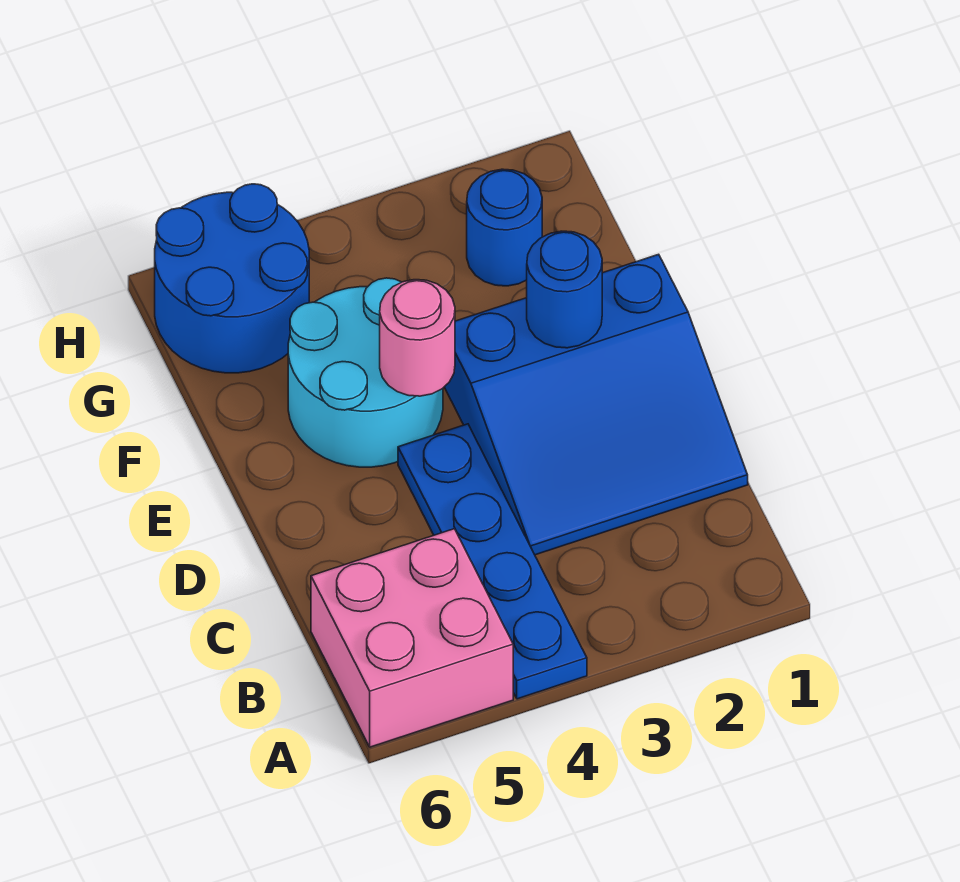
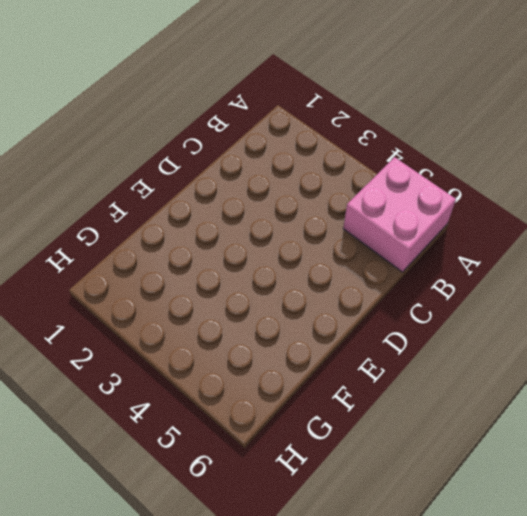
none -> blue plate A4:D4 level 1
none -> blue slope C1:E3 level 1 top E

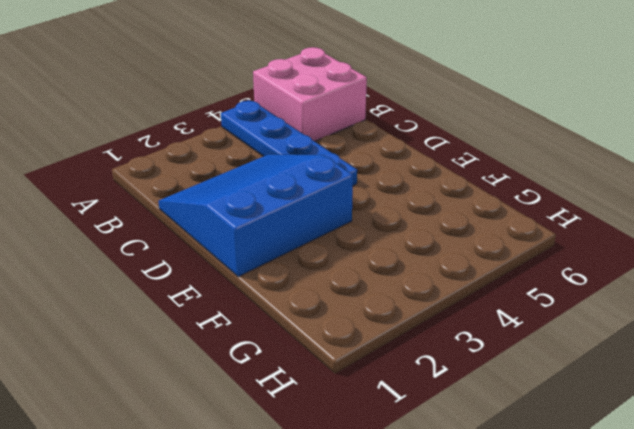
none -> cyan round brick E4:F5 level 1
none -> blue round brick G2 level 1

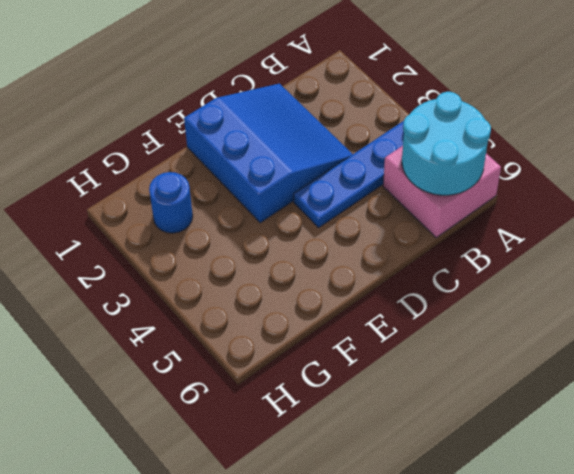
cyan round brick A5:B6 level 2 -> cyan round brick E4:F5 level 1
none -> blue round brick G5:H6 level 1
none -> blue round brick E2 level 2

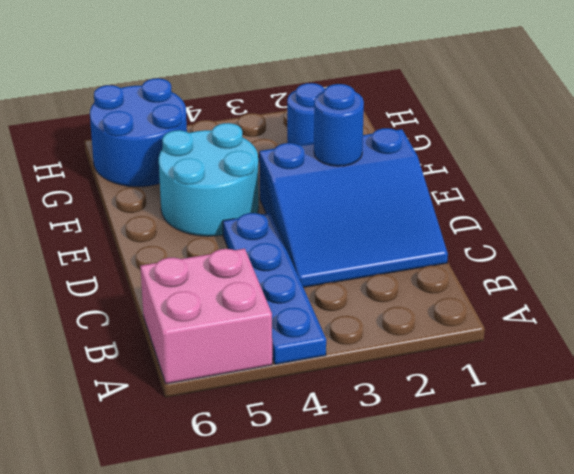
none -> pink round brick E4 level 2

